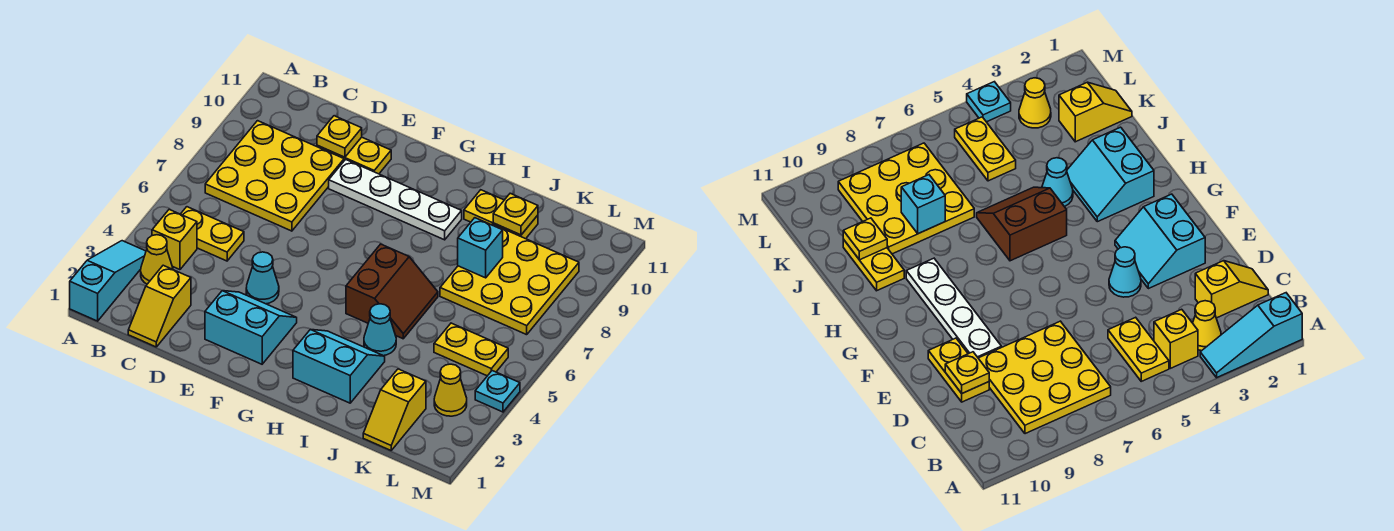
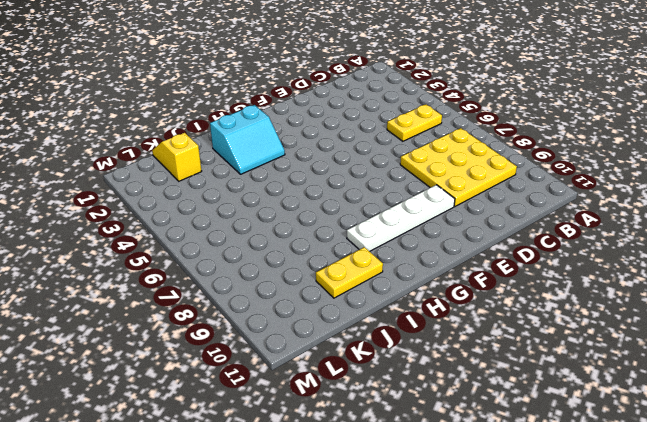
none -> cyan slope A1:A3 level 1 top 1
none -> yellow cone B3 level 1
none -> yellow brick B4 level 1

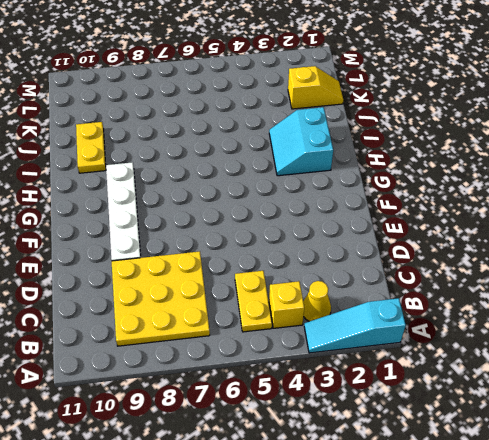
none -> yellow slope C1:C2 level 1 top 2
none -> yellow plate D10:E10 level 1
none -> cyan slope E2:F3 level 1 top 2

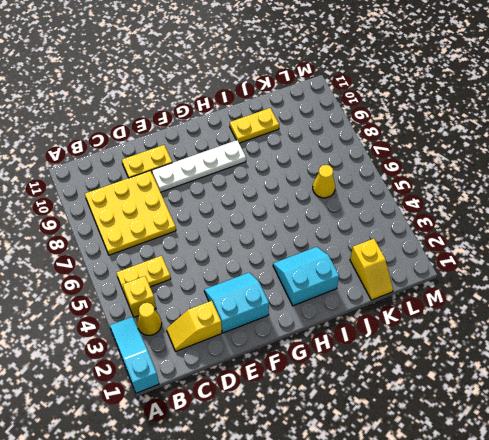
yellow slope C2:D2 level 1 top D -> yellow slope C1:C2 level 1 top 2
yellow cone K6 level 1 -> yellow cone L3 level 1
none -> cyan cone E4 level 1
none -> brown slope H5:I6 level 1 top H
none -> cyan cone I4 level 1

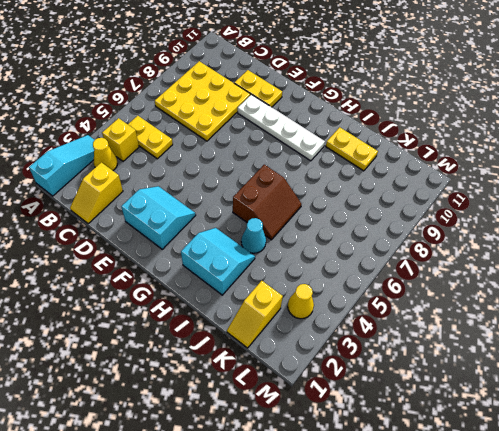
none -> cyan cone E4 level 1
none -> yellow plate J7:L9 level 1
none -> yellow plate K5:L5 level 1

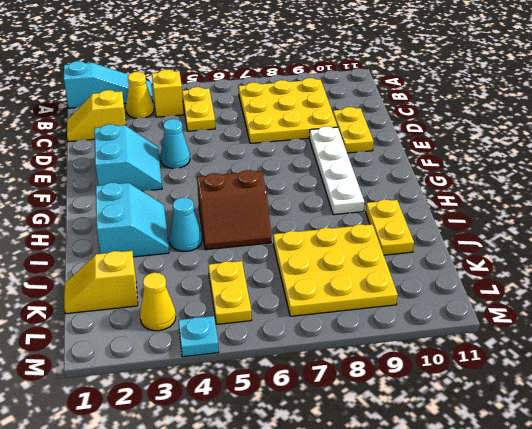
none -> yellow plate D10 level 2
none -> cyan brick J8 level 2
none -> yellow plate J10 level 2

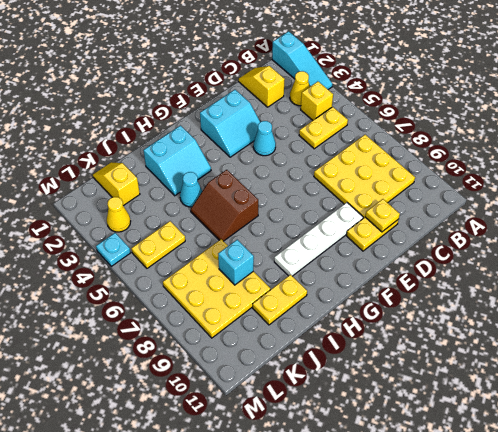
none -> yellow plate J10 level 2

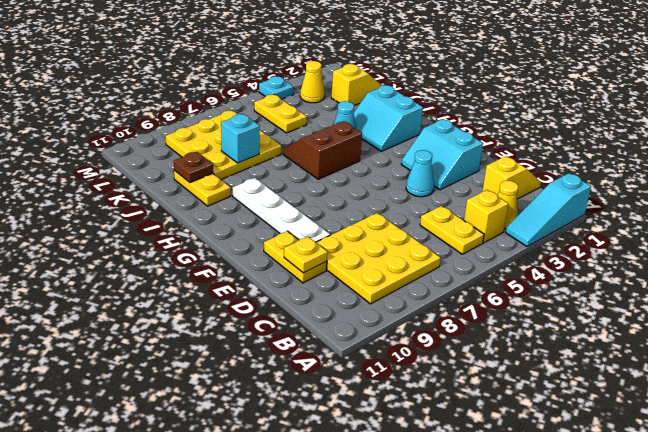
brown plate J10 level 2 -> yellow plate J10 level 2

